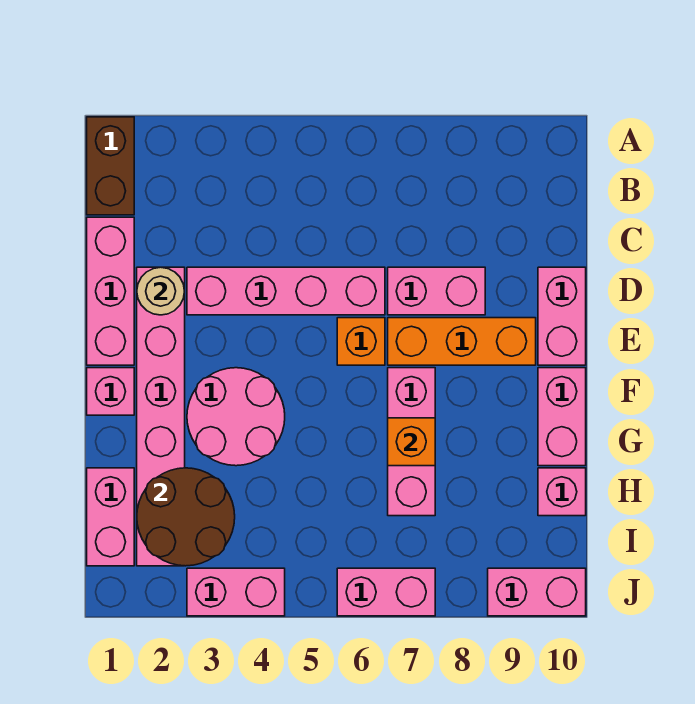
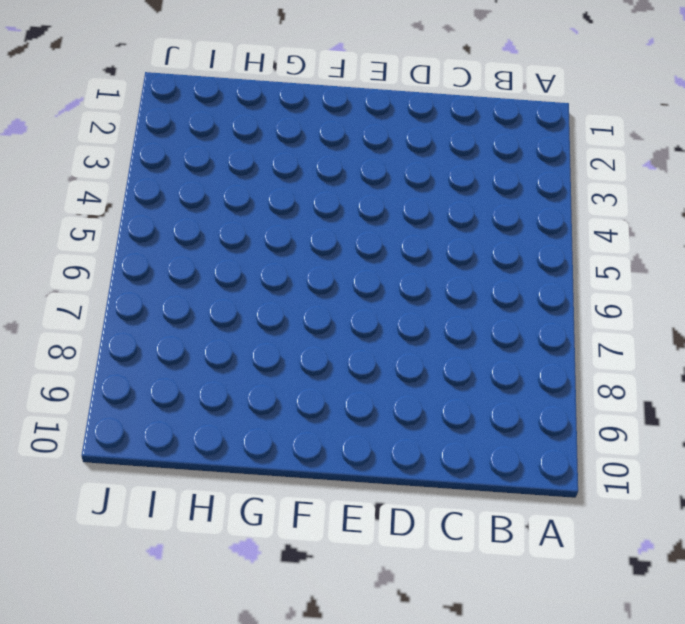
none -> brown brick A1:B1 level 1
none -> pink brick C1:E1 level 1
none -> pink brick D2:I2 level 1

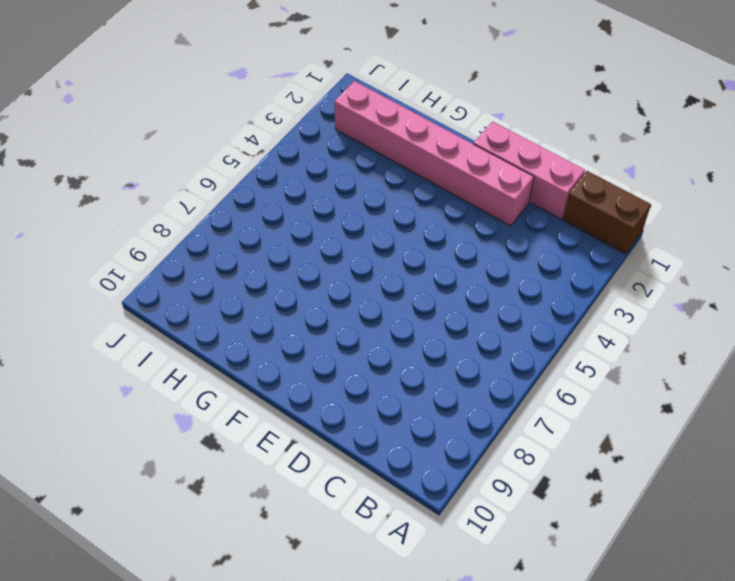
none -> pink brick D3:D6 level 1
none -> pink brick D7:D8 level 1
none -> pink brick D10:E10 level 1

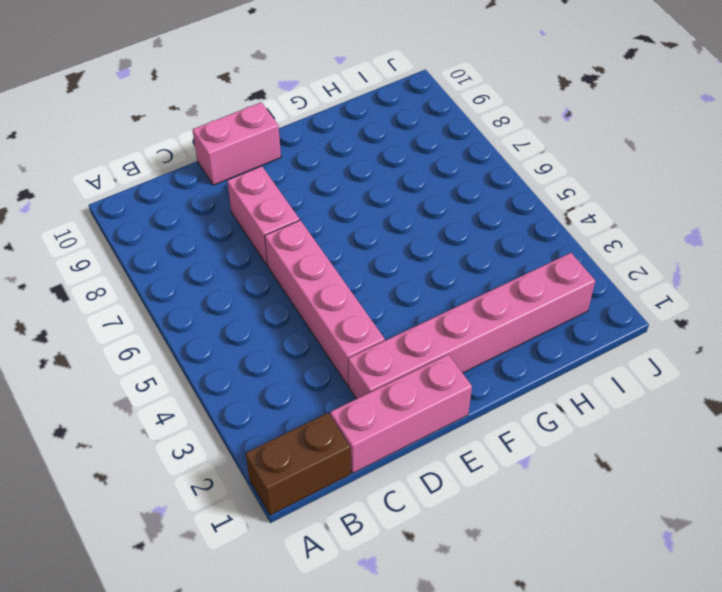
none -> orange brick E6 level 1
none -> orange brick E7:E9 level 1
none -> pink brick F1 level 1

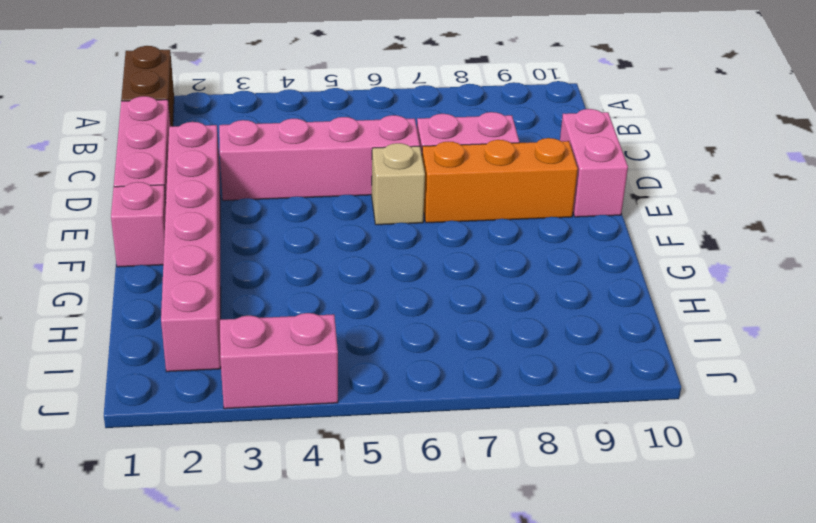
tan brick E6 level 1 -> orange brick E6 level 1
none -> pink round brick F3:G4 level 1
none -> pink brick F7:H7 level 1
none -> pink brick F10:G10 level 1

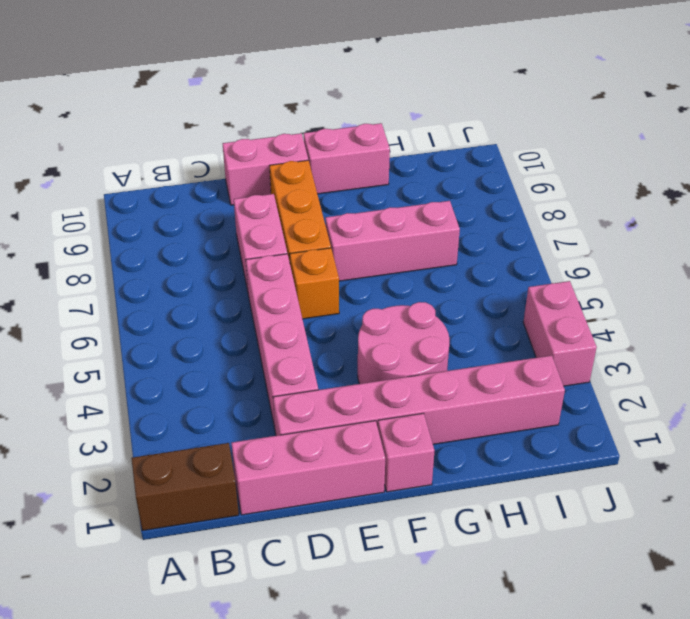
none -> pink brick H1:I1 level 1
none -> pink brick H10 level 1
none -> pink brick J6:J7 level 1

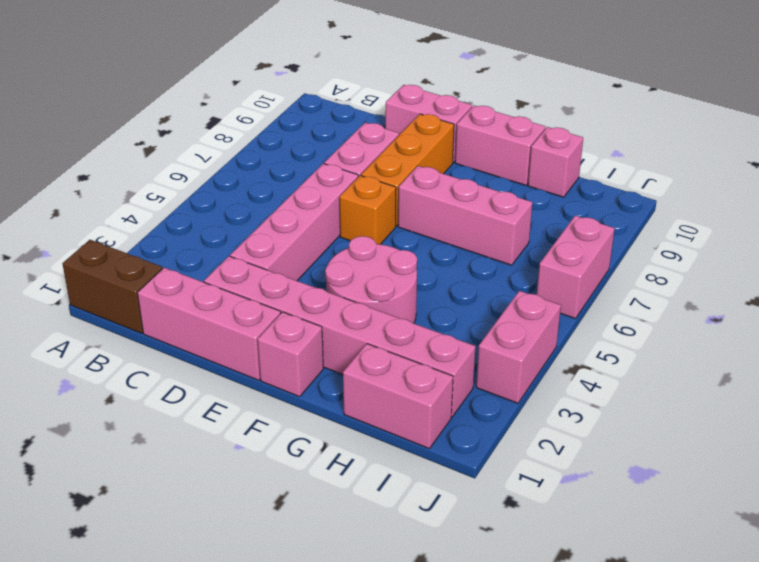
none -> pink brick J9:J10 level 1
none -> tan round brick D2 level 2
none -> orange brick G7 level 2

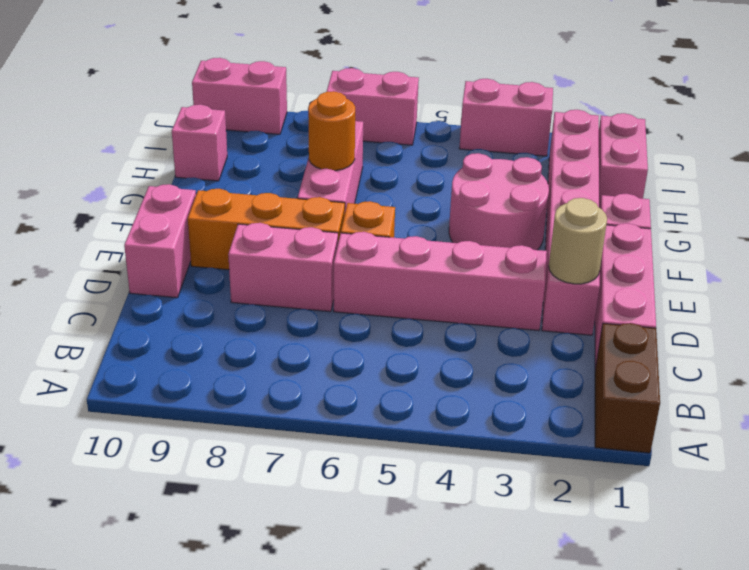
orange round brick G7 level 2 -> orange brick G7 level 2
none -> pink brick F10:G10 level 1
none -> brown round brick H2:I3 level 2

